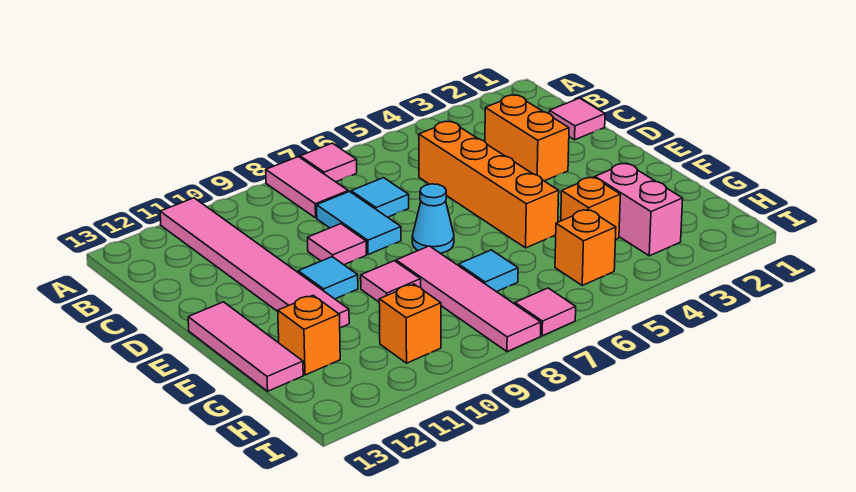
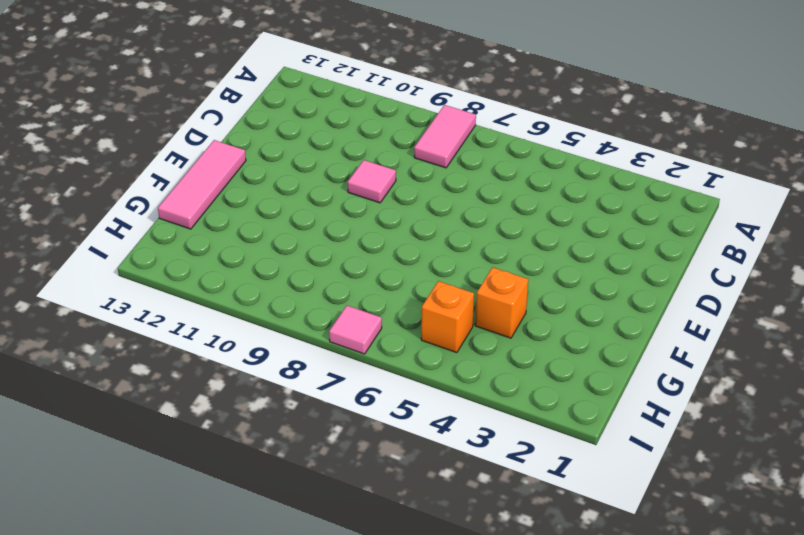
none -> pink tile A7 level 1
none -> pink tile A11:F11 level 1
none -> pink tile C1 level 1

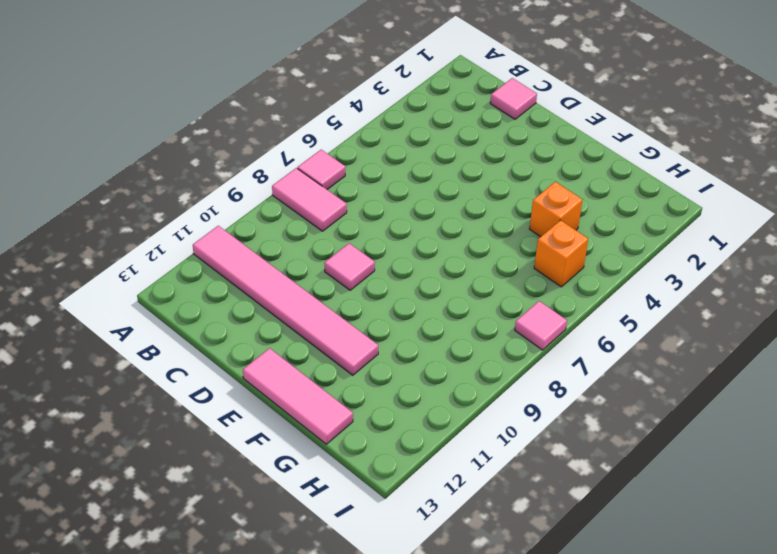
none -> orange brick C3:D3 level 1
none -> orange brick C5:F5 level 1
none -> cyan tile C7 level 1

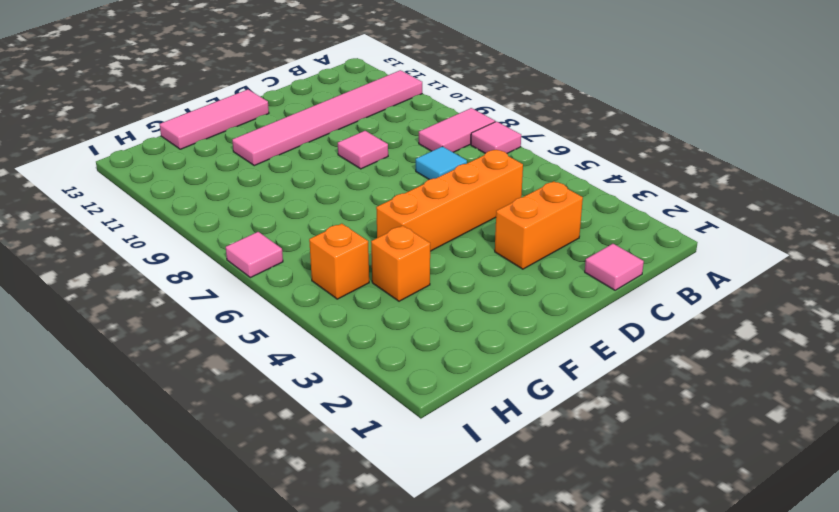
none -> cyan tile C8:D8 level 1
none -> cyan cone E7 level 1
none -> cyan tile E10 level 1

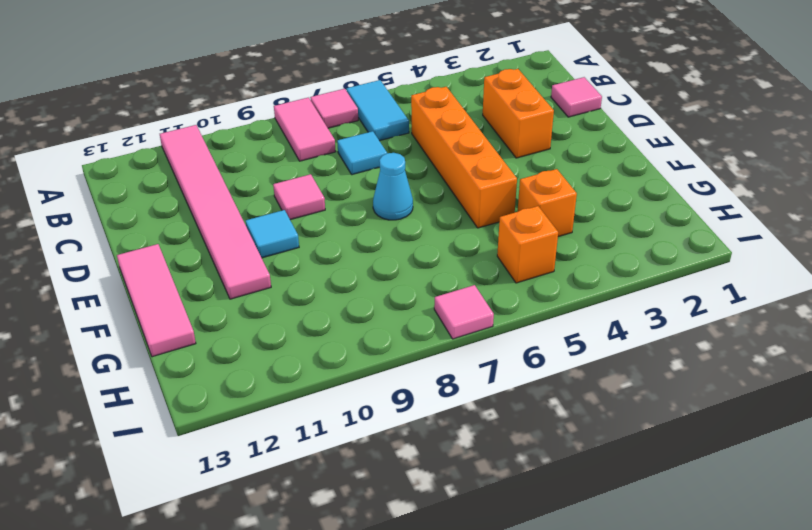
cyan tile A6:B6 level 1 -> cyan tile C8:D8 level 1
none -> pink tile F8:I8 level 1
none -> pink tile F9 level 1
none -> pink brick G3:H3 level 1

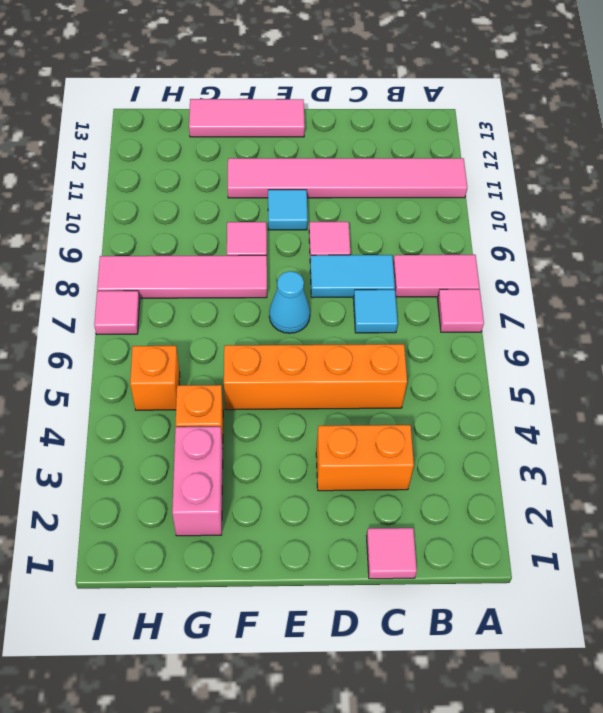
pink brick G2:G3 level 1 -> pink brick G3:H3 level 1
none -> cyan tile G7 level 1
none -> orange brick G12 level 1
none -> orange brick H10 level 1

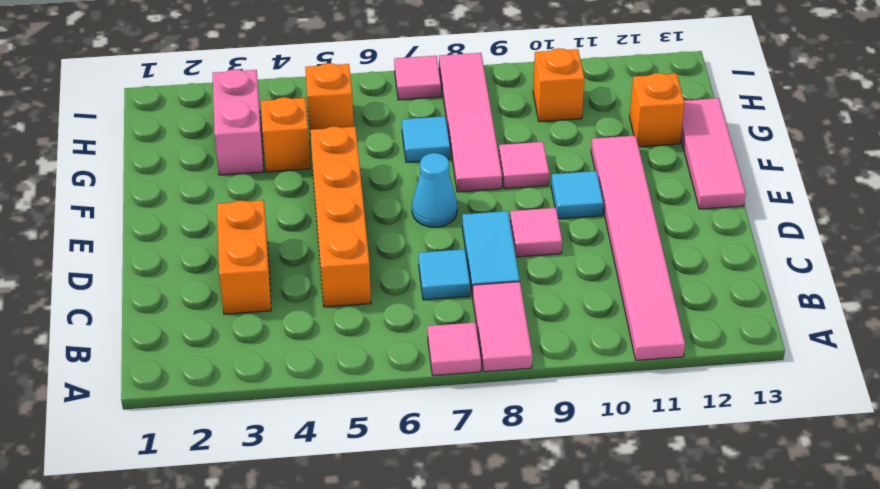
none -> pink tile C1 level 1

